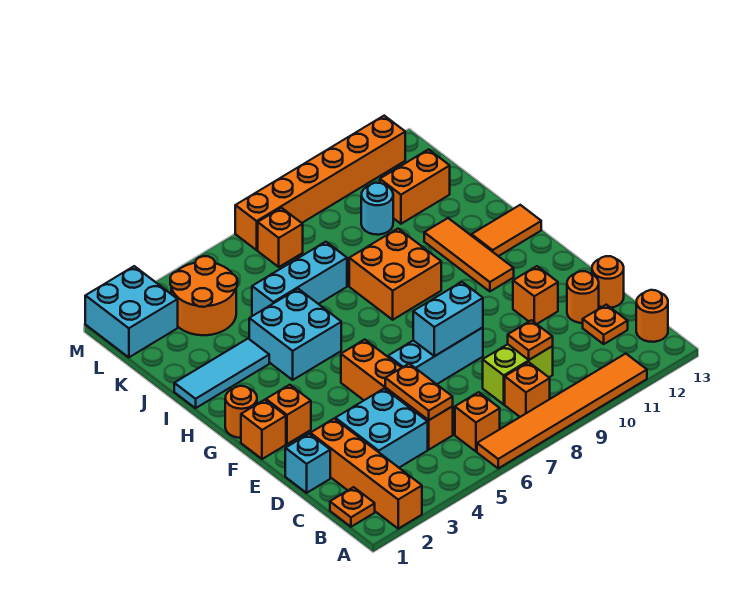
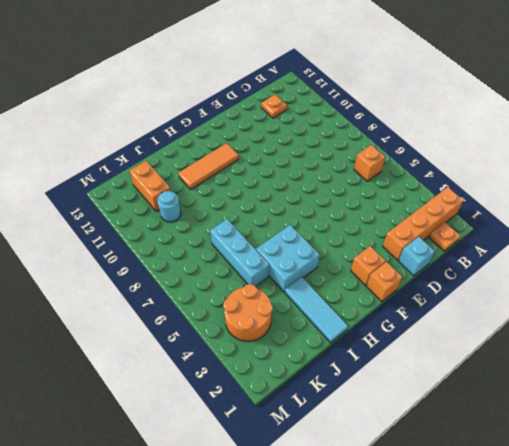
none -> orange tile A6:A11 level 1
none -> orange brick B8 level 1
none -> orange round brick B13 level 1
none -> cyan brick C3:D4 level 1

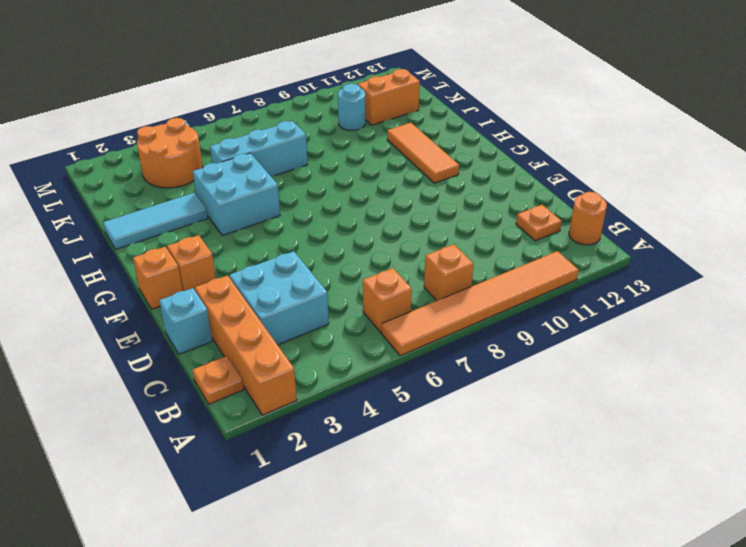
none -> orange brick C5:F5 level 1
none -> lime brick C8:C9 level 1
none -> orange round brick D12 level 1
none -> orange round brick D13 level 1

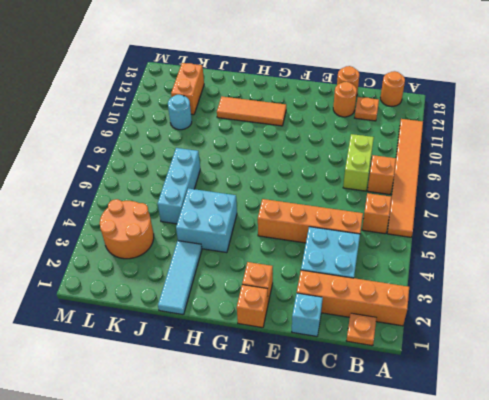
none -> cyan brick E6:E8 level 1
none -> orange brick E11 level 1
none -> orange round brick G1 level 1
none -> orange brick H8:I9 level 1

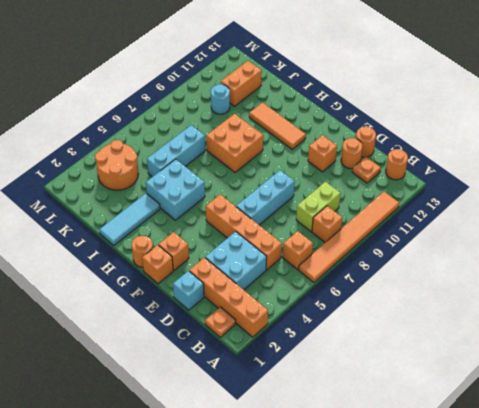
none -> orange tile H12:H13 level 1
none -> cyan brick L1:M2 level 1
none -> orange brick L7 level 1
none -> orange brick M7:M12 level 1

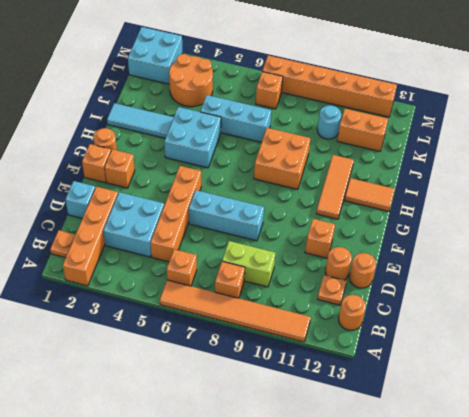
none -> orange plate C5:D5 level 2
none -> orange plate C9 level 2
none -> cyan brick E7:E8 level 2

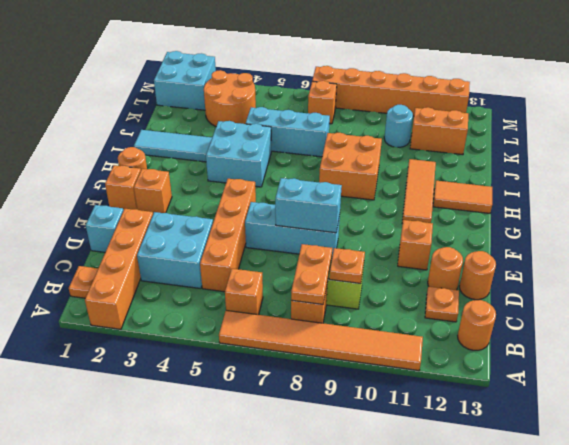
orange plate B8:C8 level 2 -> orange plate C5:D5 level 2

